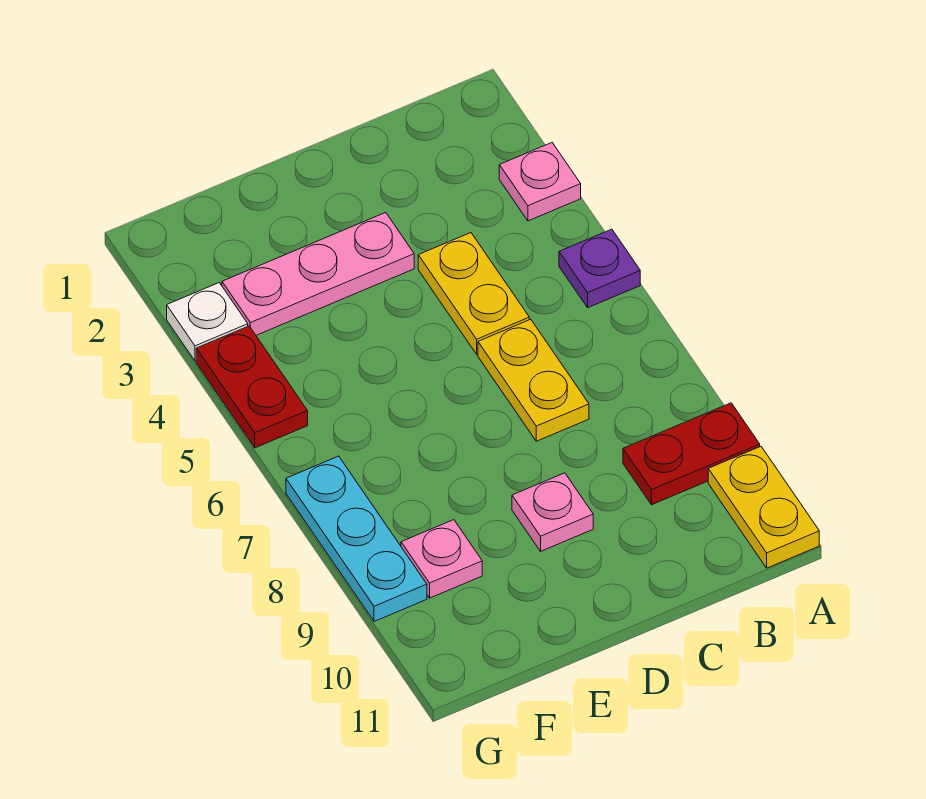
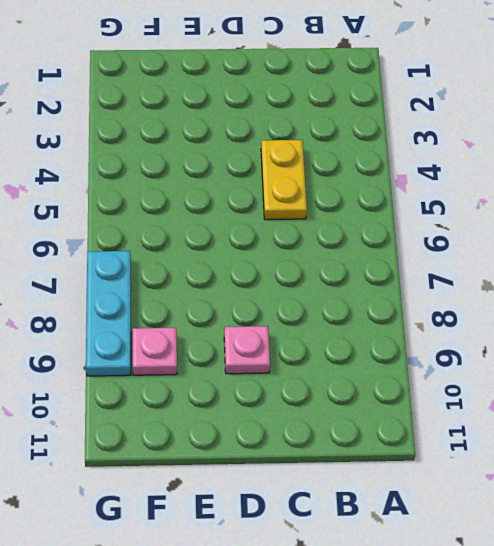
none -> pink plate A3 level 1
none -> purple plate A5 level 1
none -> red plate A9:B9 level 1

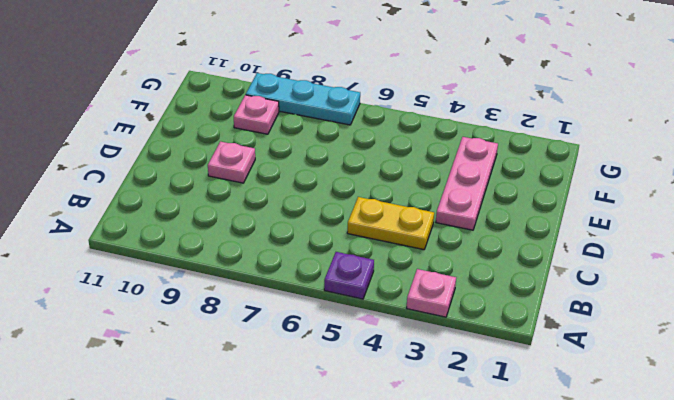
none -> red plate A9:B9 level 1
none -> yellow plate A10:A11 level 1
none -> yellow plate C6:C7 level 1

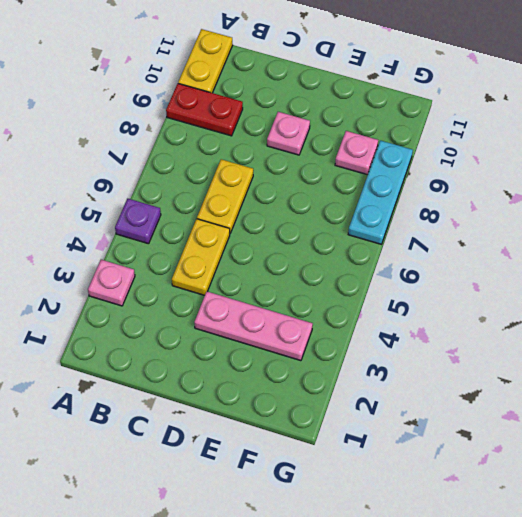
none -> white plate G3 level 1
none -> red plate G4:G5 level 1

